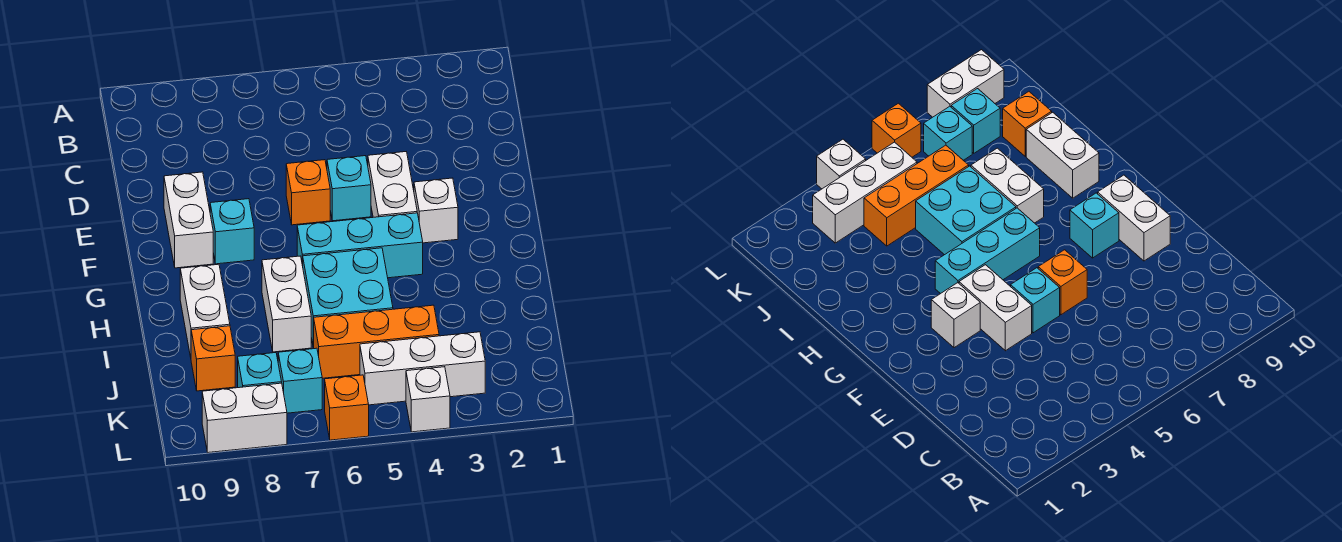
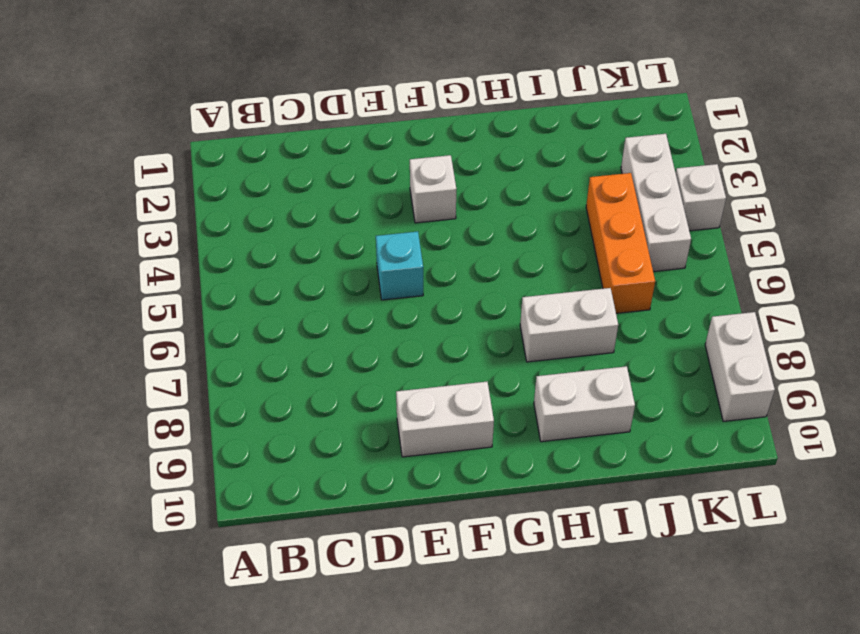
none -> white brick E4:F4 level 1
none -> orange brick E6 level 1
none -> cyan brick F8 level 1

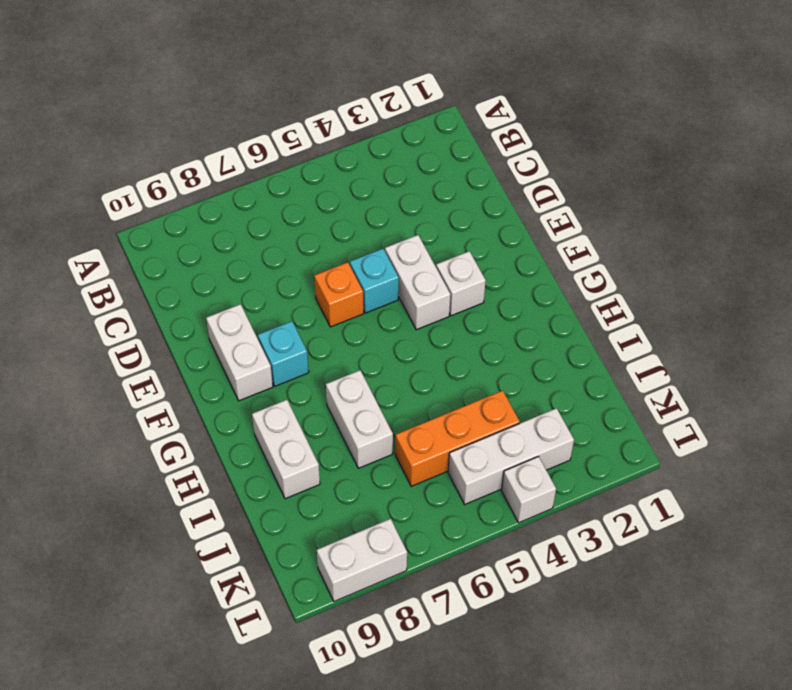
none -> cyan brick G4:G6 level 1
none -> cyan brick H5:I6 level 1
none -> orange brick J9 level 1

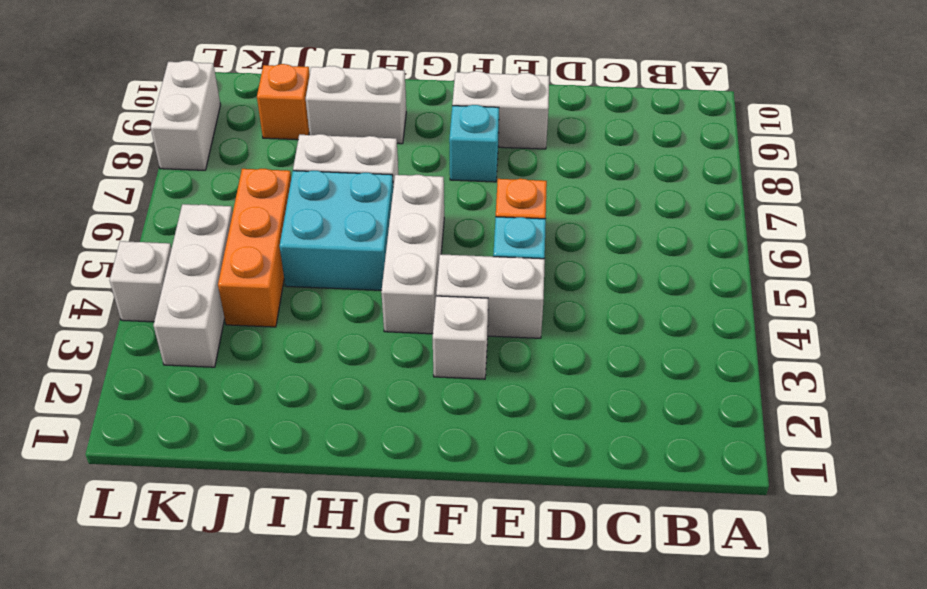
white brick G4:G6 level 1 -> cyan brick G4:G6 level 1
none -> cyan brick K7 level 1
none -> cyan brick K8 level 1
none -> orange brick L6 level 1

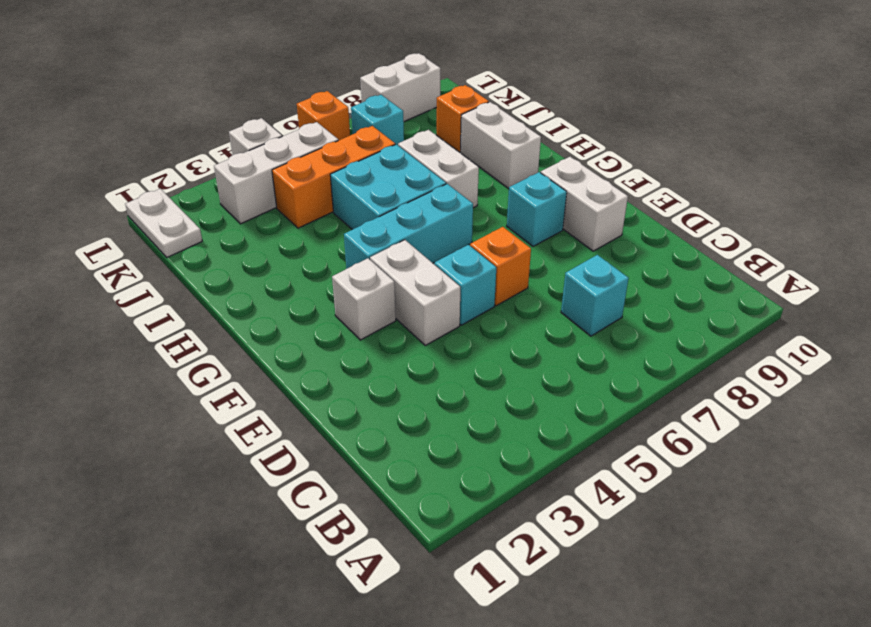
cyan brick C7 level 1 -> cyan brick K8 level 1
white plate K1:L1 level 1 -> none

